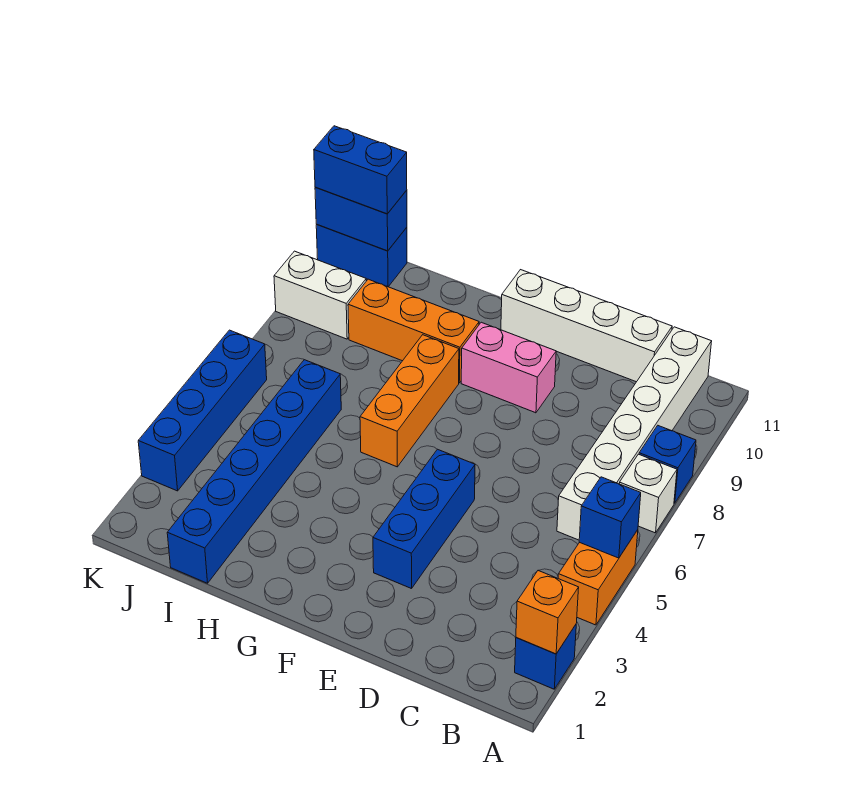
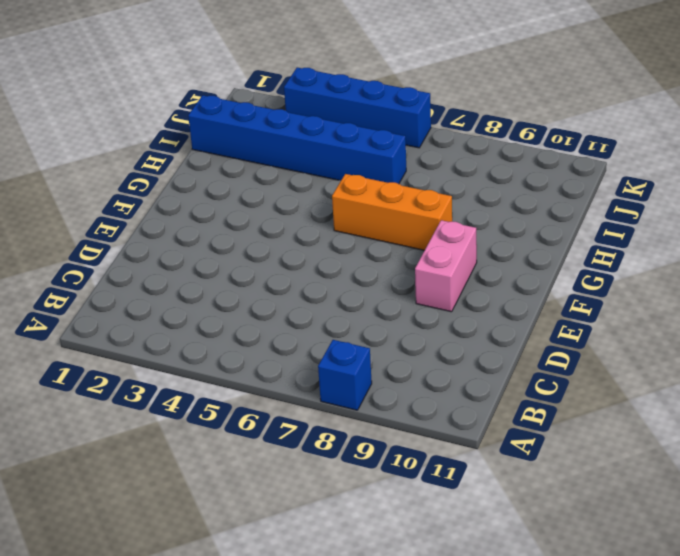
none -> blue brick A2 level 1
none -> orange brick A4:A5 level 1
none -> white brick A7 level 1

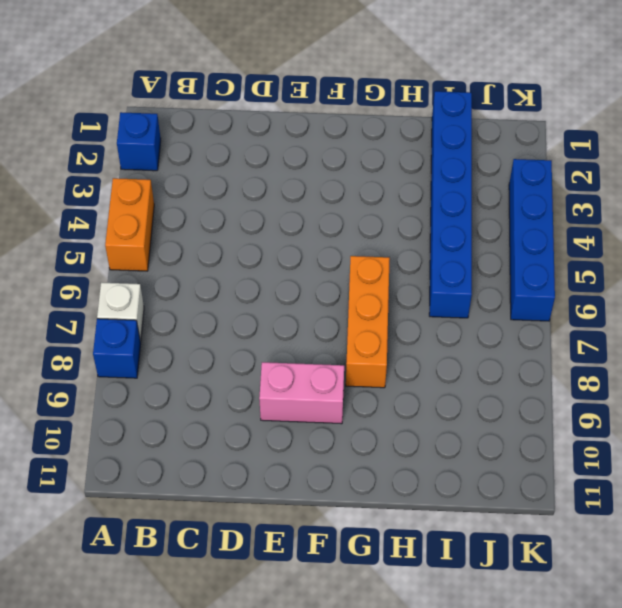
none -> white brick B6:B11 level 1
none -> white brick C11:F11 level 1
none -> blue brick E3:E5 level 1

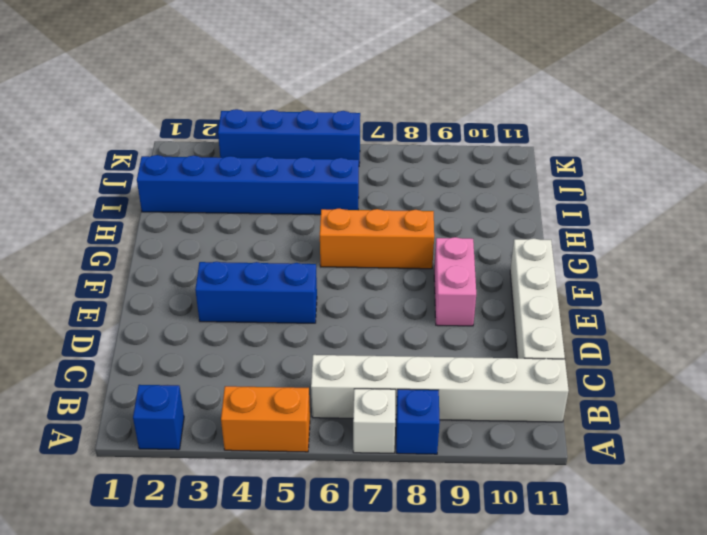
none -> orange brick G9:I9 level 1
none -> white brick J9:K9 level 1
none -> blue brick J11:K11 level 1

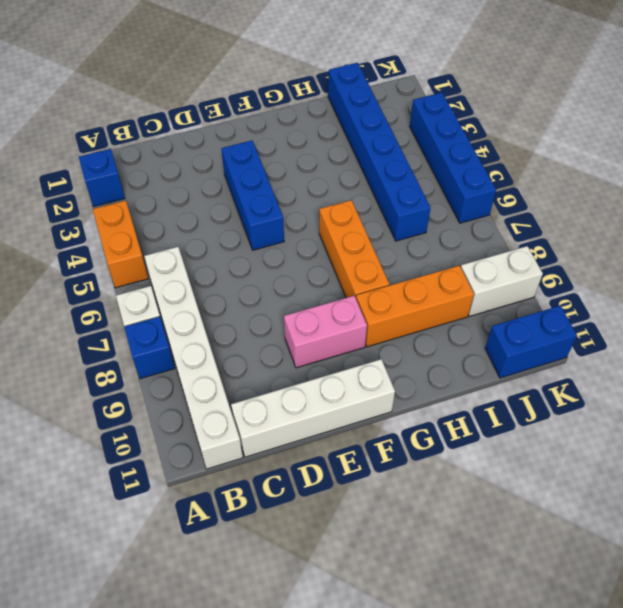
none -> orange brick A2 level 2
none -> blue brick A5 level 2
none -> blue brick J11:K11 level 2

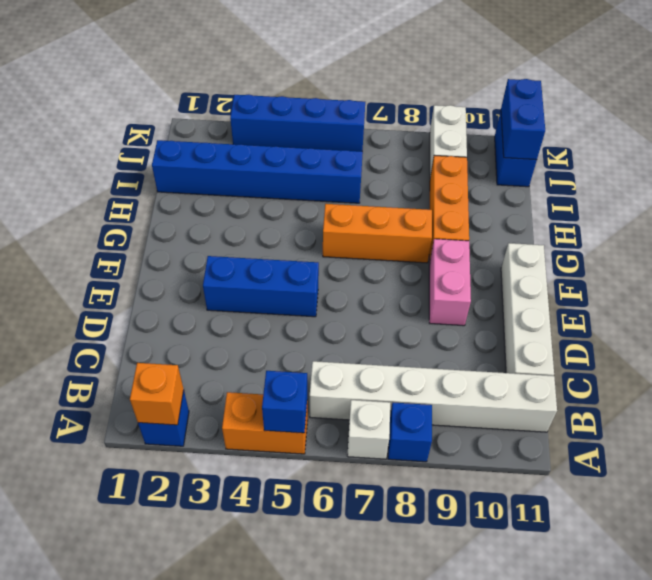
none -> blue brick J11:K11 level 3

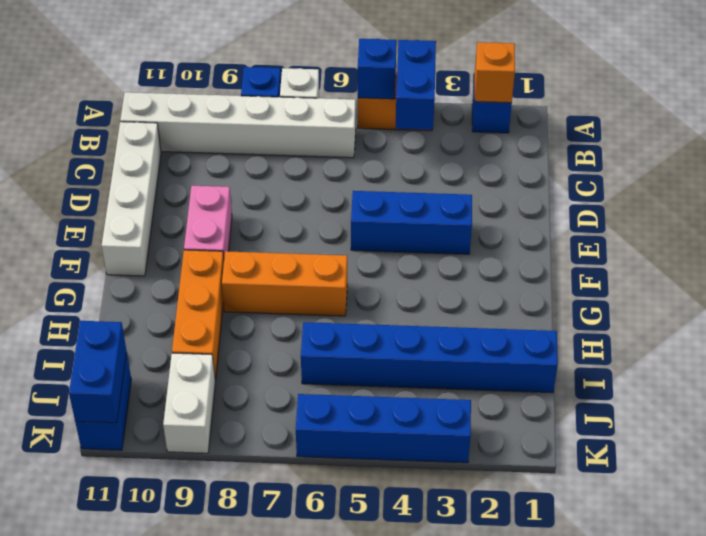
blue brick A4:B4 level 2 -> blue brick J11:K11 level 3

